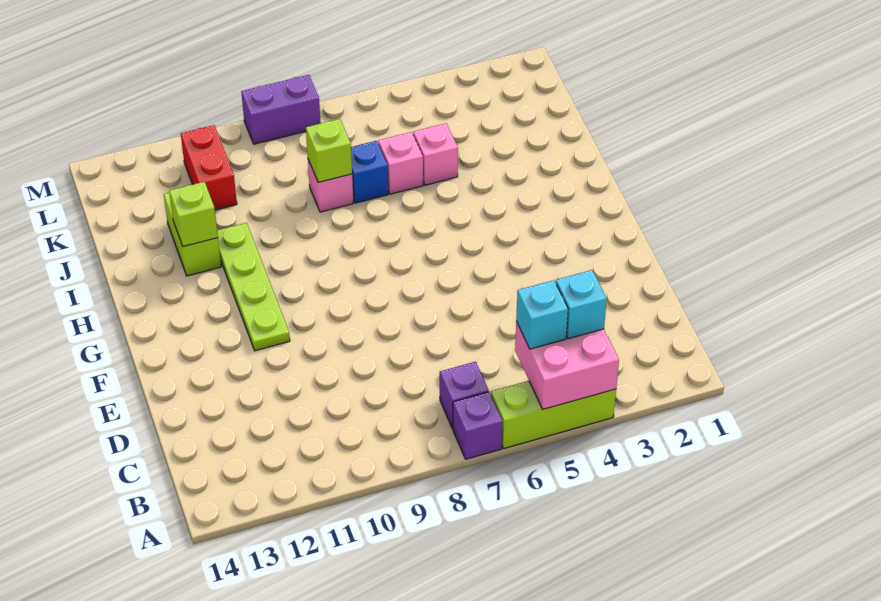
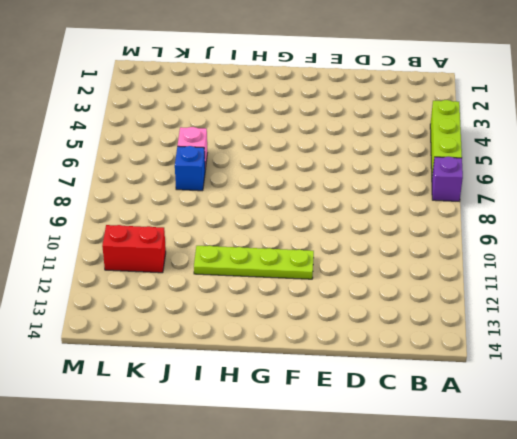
none -> purple brick B7 level 1
none -> lime brick I12:J12 level 1
none -> pink brick J5 level 1

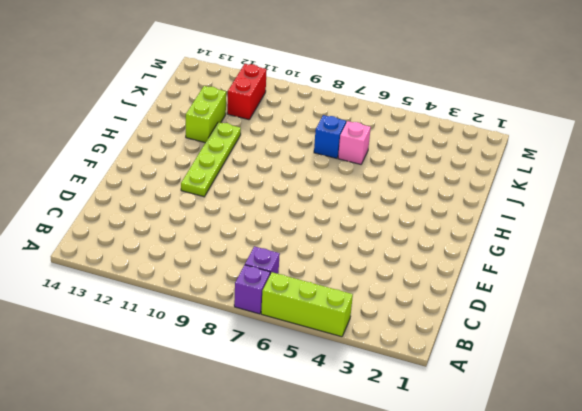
none -> pink brick J5 level 1
none -> pink brick J8 level 1
none -> purple brick M8:M9 level 1

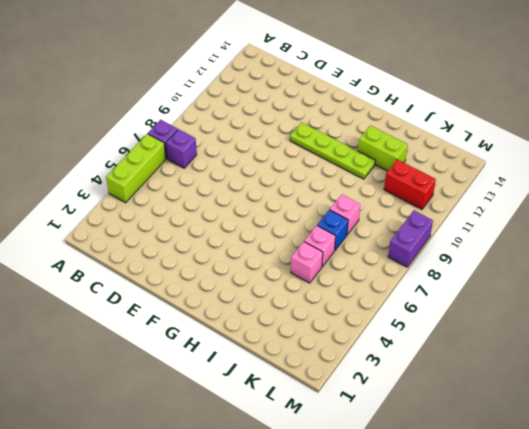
none -> pink brick A4:B5 level 2
none -> lime brick I12 level 2
none -> lime brick J8 level 2

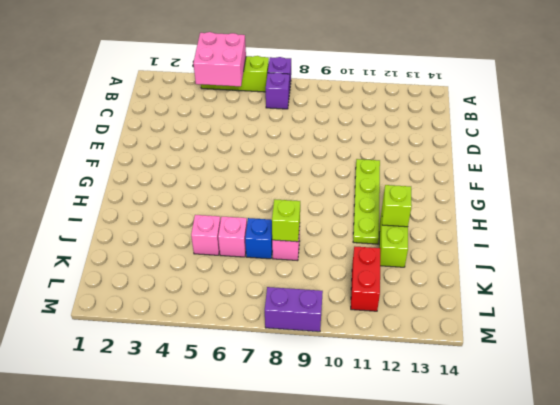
none -> cyan brick B4 level 3
none -> cyan brick B5 level 3

